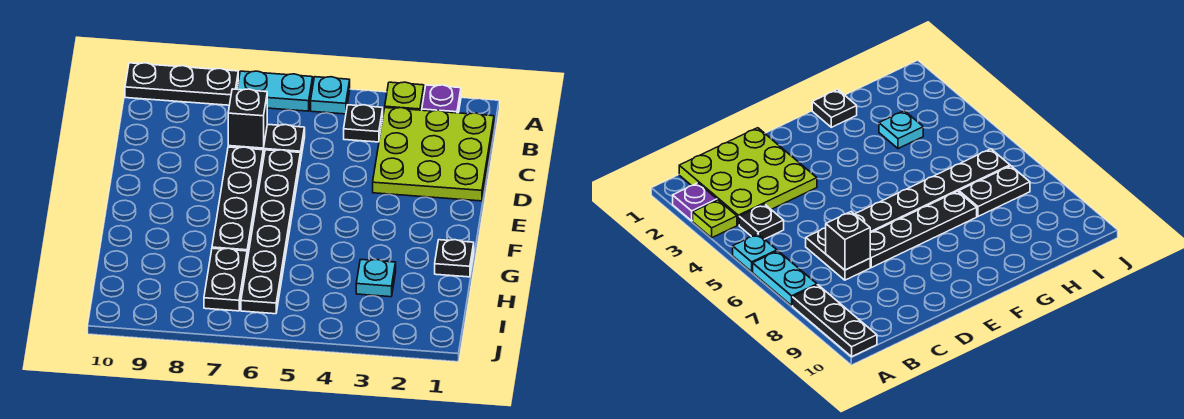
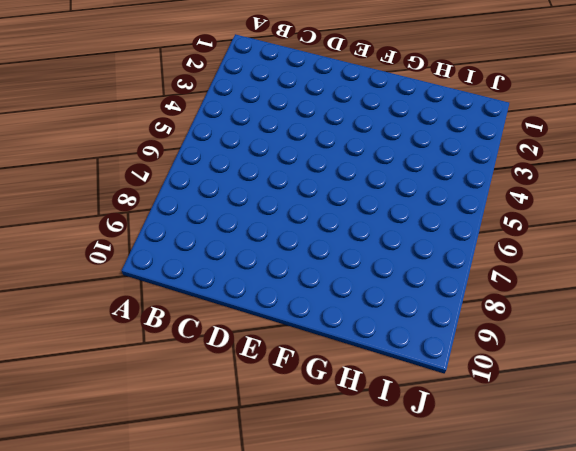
none -> purple plate A2 level 1
none -> lime plate A3 level 1
none -> cyan plate A5 level 1

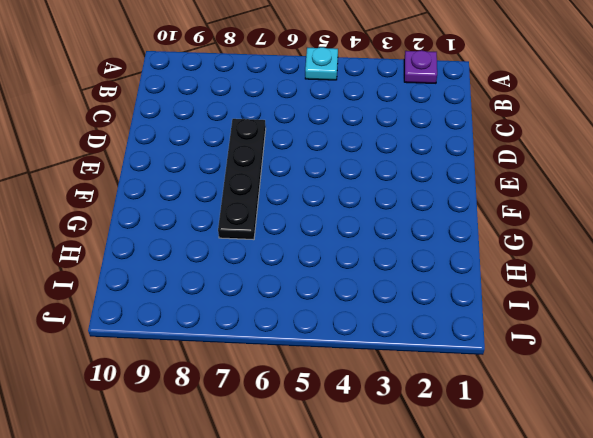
none -> lime plate A3 level 1
none -> cyan plate A6:A7 level 1
none -> black plate A8:A10 level 1

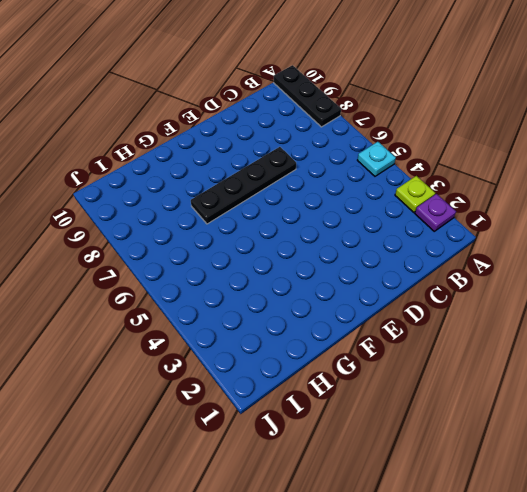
none -> cyan plate A6:A7 level 1
none -> lime plate B1:D3 level 1
none -> black plate B4 level 1

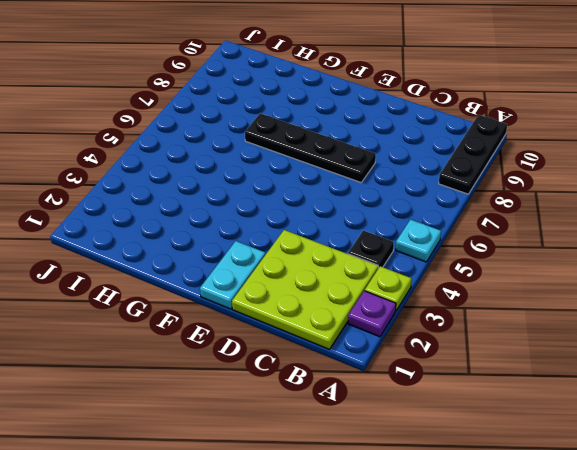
cyan plate E1:E2 level 1 -> cyan plate A6:A7 level 1
none -> black plate C6:C7 level 1
none -> black plate D6:I6 level 1
none -> black plate G1 level 1

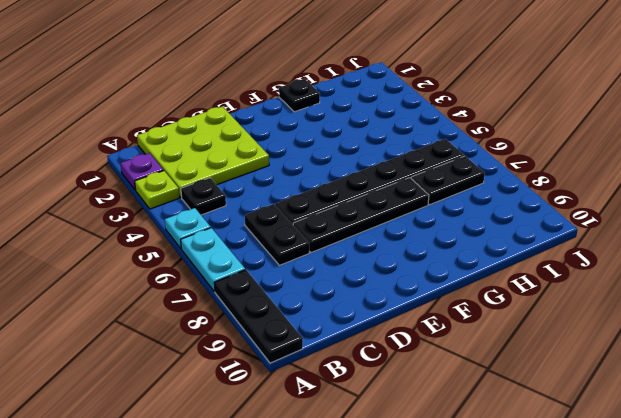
none -> cyan plate H3 level 1
none -> black brick C7 level 2

